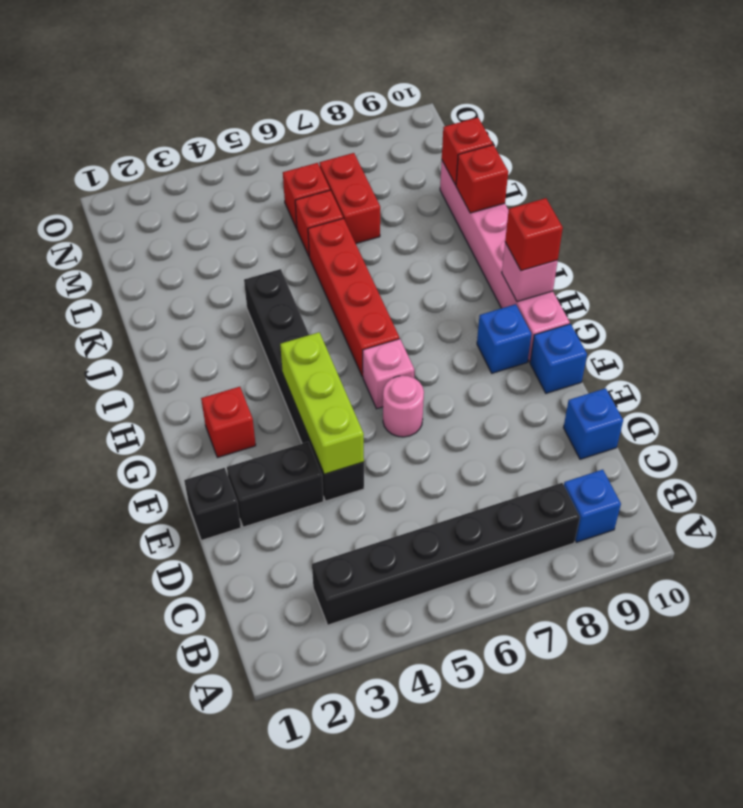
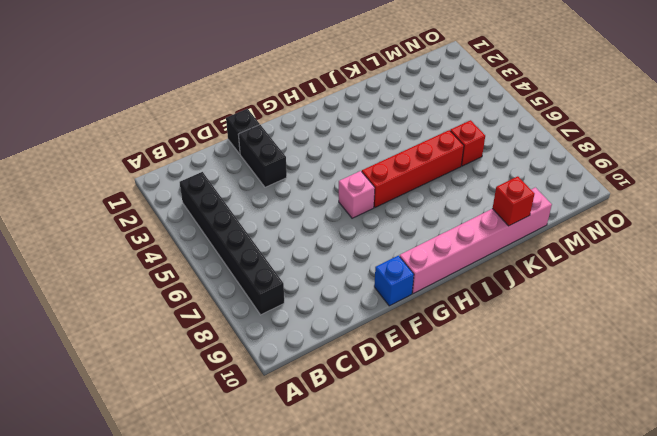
none -> blue brick B9 level 1
none -> blue brick D10 level 1
none -> black brick E4:J4 level 1

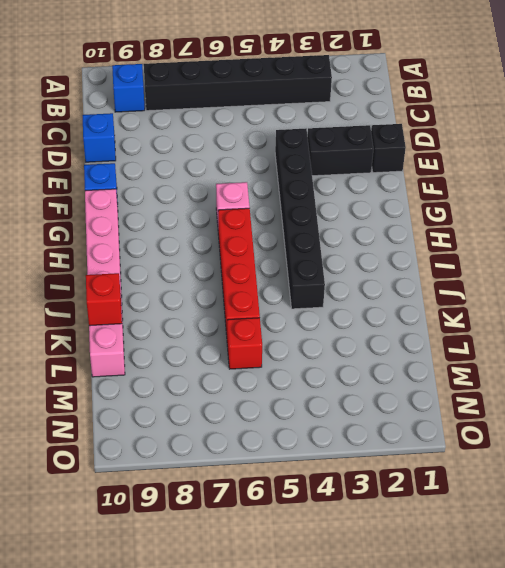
none -> pink round brick F6 level 1
none -> red brick G2 level 1
none -> blue brick G9 level 1

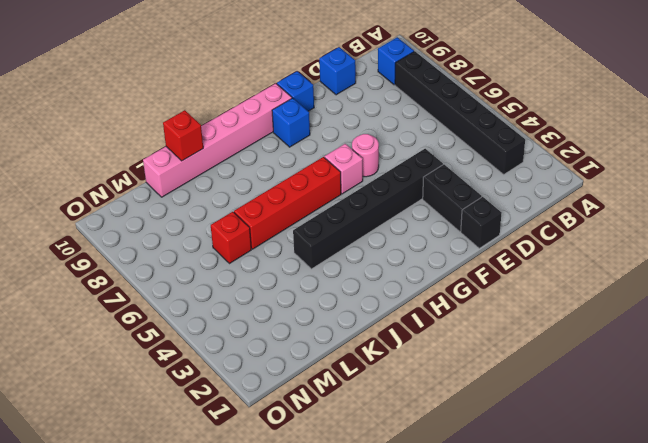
none -> red brick G2 level 1
none -> red brick L7:M7 level 1
none -> red brick M6 level 1

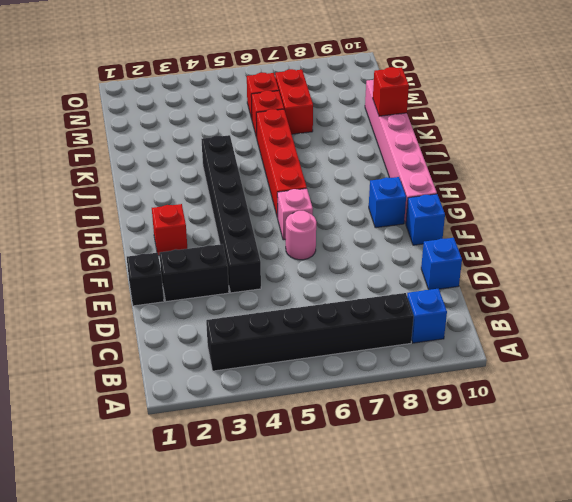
none -> lime brick E4:G4 level 2
none -> pink brick H10 level 2
none -> red brick L10 level 2

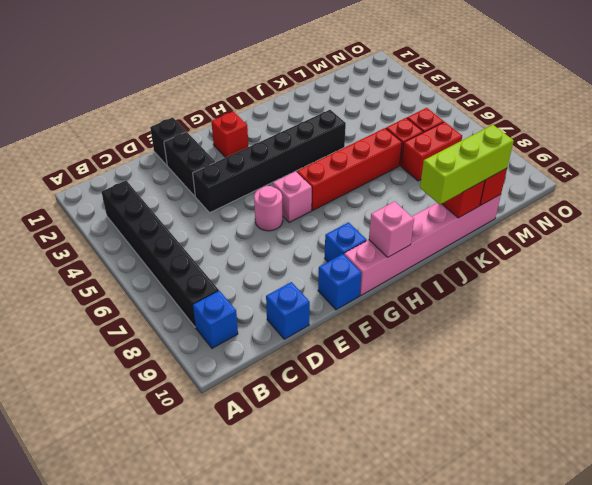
lime brick J10:L10 level 3 -> lime brick E4:G4 level 2
none -> red brick H10 level 3

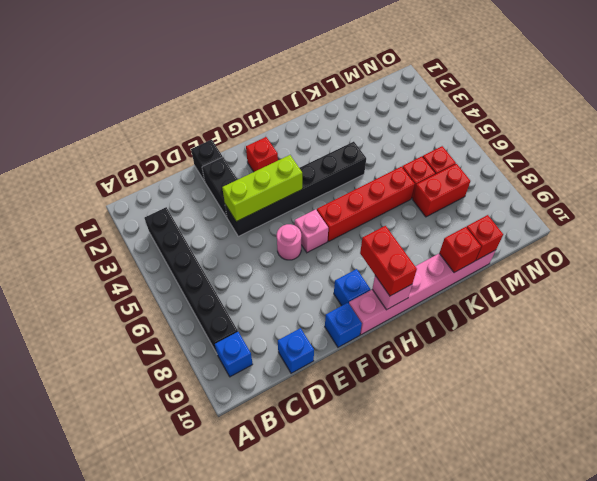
red brick H9:H10 level 3 -> red brick H10 level 3

